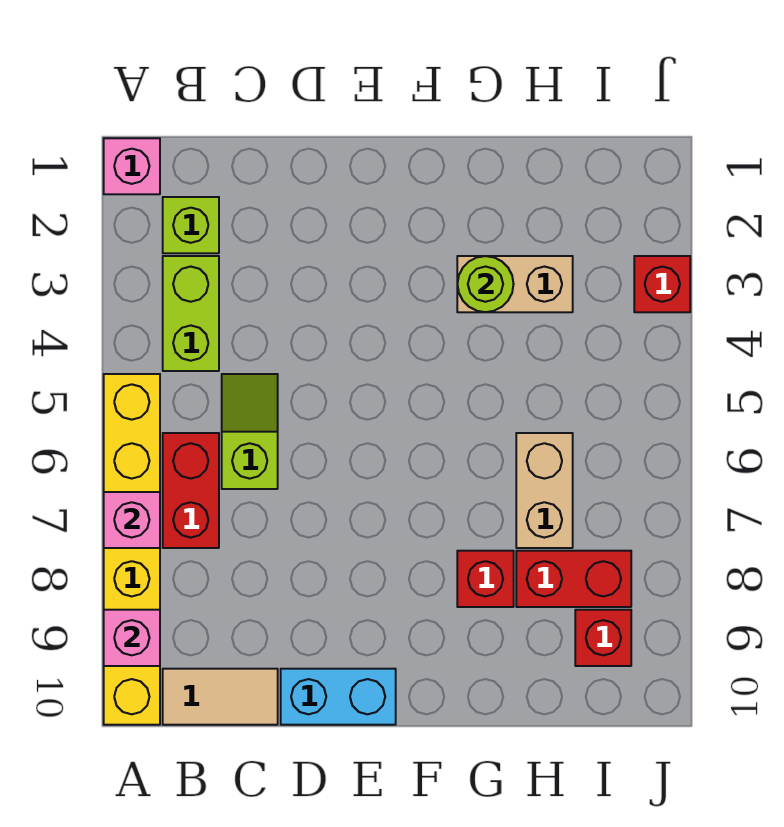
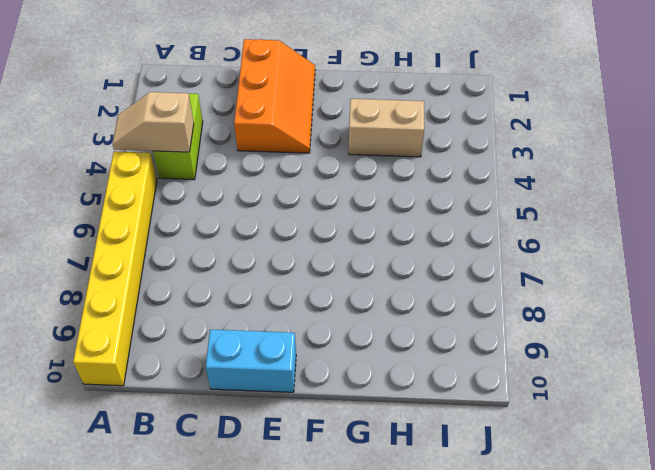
tan slope A4:B4 level 2 top B -> none
orange slope D1:E3 level 1 top D -> none
none -> pink brick A1 level 1
none -> lime brick B2 level 1
none -> red brick B6:B7 level 1

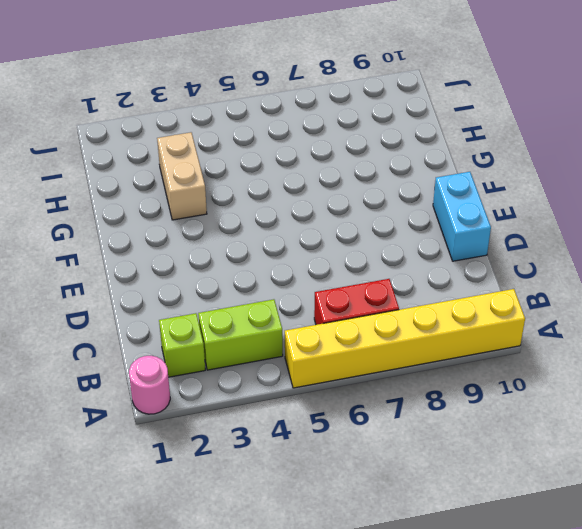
pink round brick A1 level 1 -> pink brick A1 level 1
none -> tan tile B10:C10 level 1
none -> lime slope C5:C6 level 1 top 6
none -> red brick G8 level 1

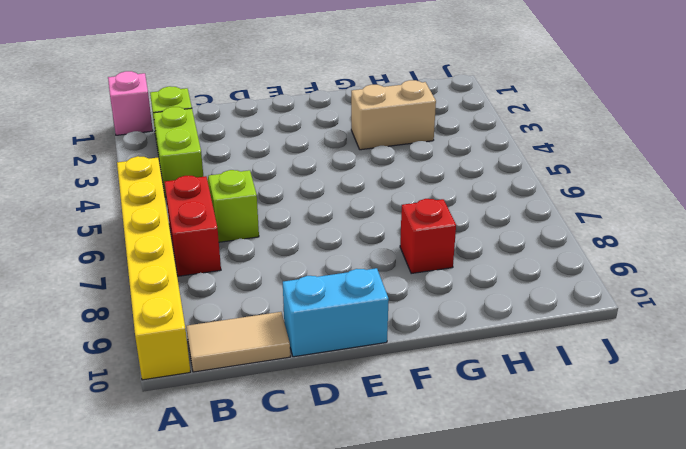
none -> tan brick H6:H7 level 1
none -> red brick H8:I8 level 1
none -> red brick I9 level 1

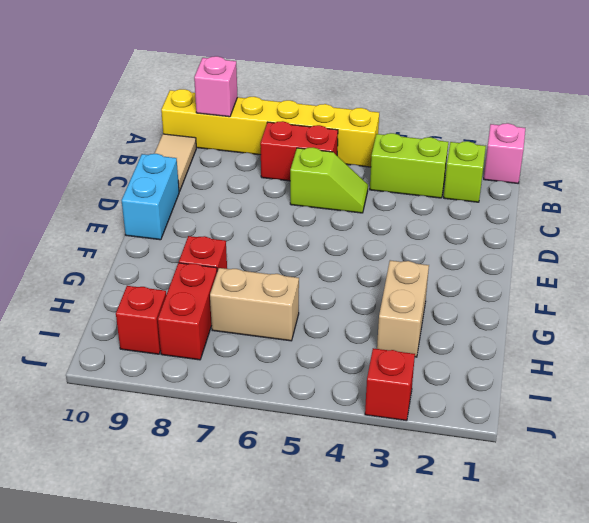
none -> pink brick A7 level 2
none -> lime round brick G3 level 2

